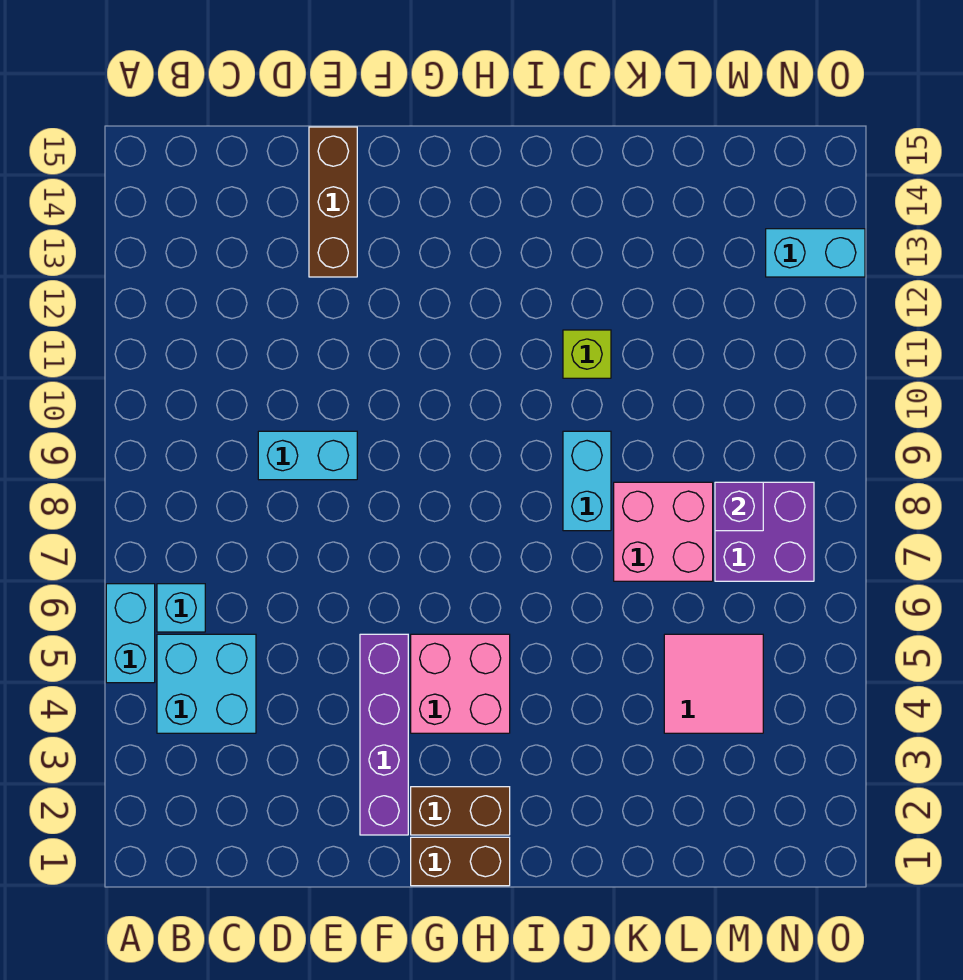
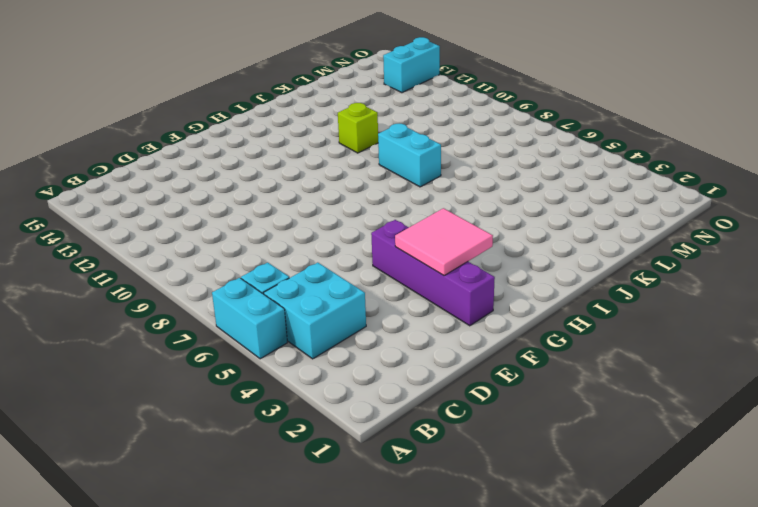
pink tile F3:G4 level 2 -> pink tile L4:M5 level 1
none -> cyan brick D9:E9 level 1
none -> brown brick E13:E15 level 1
none -> brown brick G1:H1 level 1

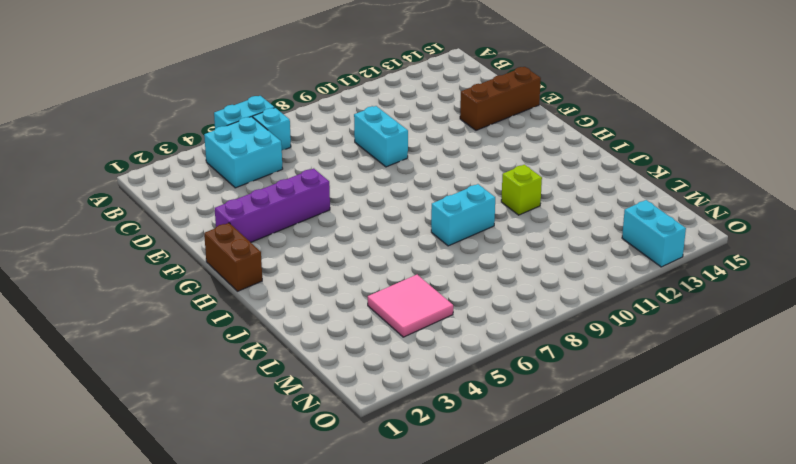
none -> brown brick G2:H2 level 1
none -> pink brick G4:H5 level 1
none -> pink brick K7:L8 level 1

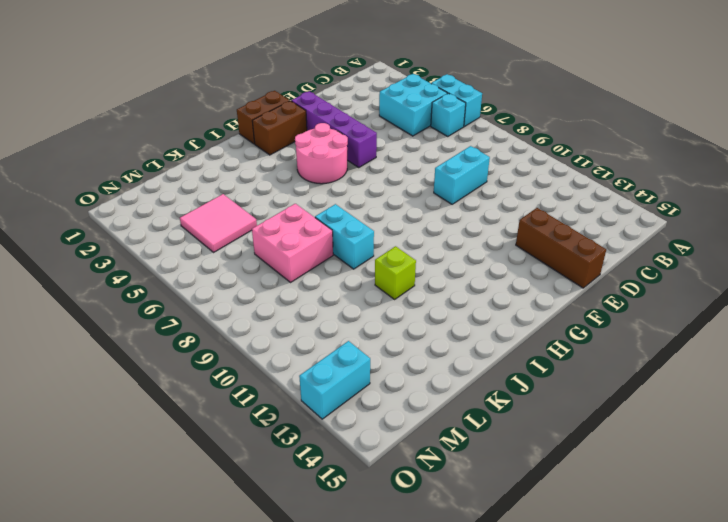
pink round brick G4:H5 level 1 -> pink brick G4:H5 level 1
none -> purple brick M7:N8 level 1
none -> purple brick M8 level 2

